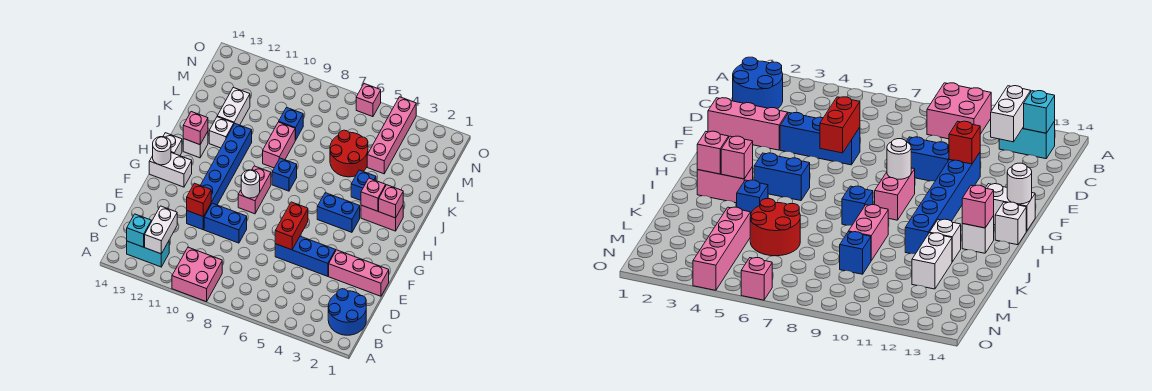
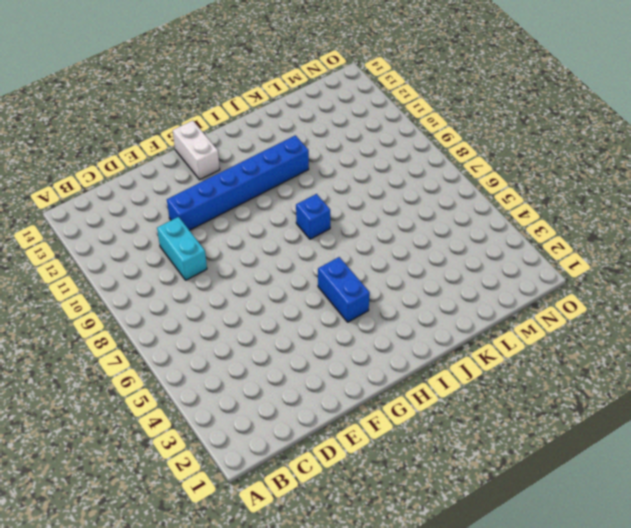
cyan brick D9:D10 level 1 -> cyan brick B12:B13 level 1
none -> pink brick A9:B10 level 1
none -> blue round brick B1:C2 level 1
none -> pink brick E1:E3 level 1
none -> blue brick E4:E6 level 1

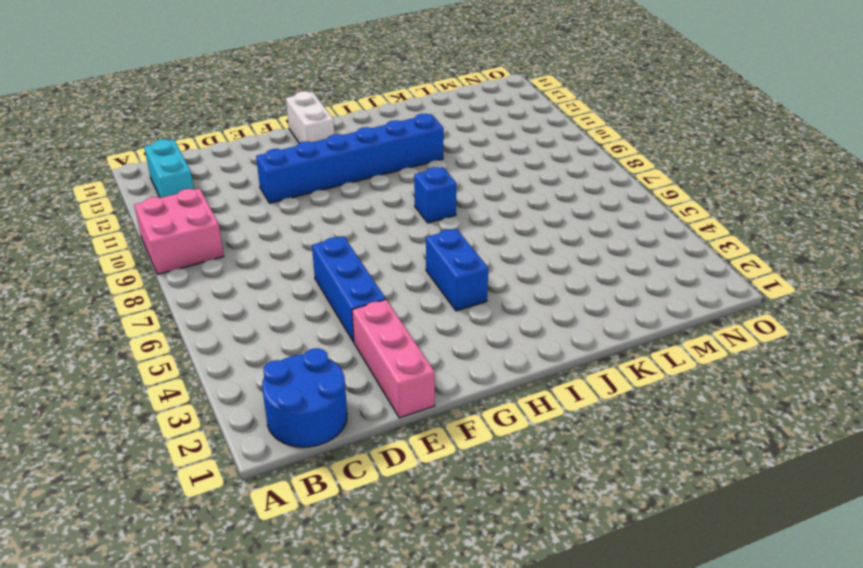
none -> blue brick E9:E10 level 1
none -> pink brick G9:H9 level 1
none -> white brick H14 level 1
none -> pink brick I2:I3 level 1

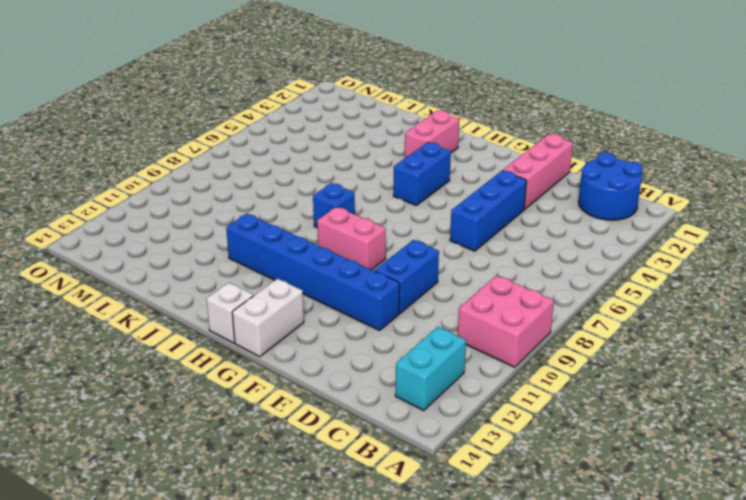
none -> white brick I13 level 1
none -> blue brick J4 level 1
none -> pink brick J9:K9 level 1
none -> white brick J12 level 1

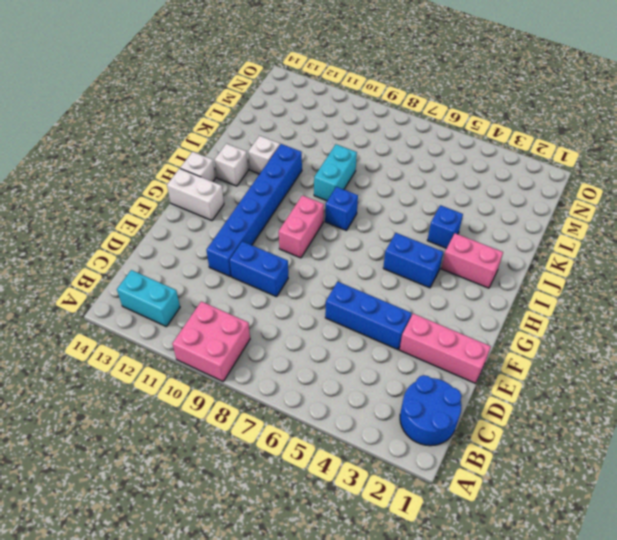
cyan brick J9:K9 level 1 -> pink brick J9:K9 level 1
none -> red round brick K5:L6 level 1
none -> white brick K12:L12 level 1
none -> pink brick L4:O4 level 1
none -> blue brick L9 level 1

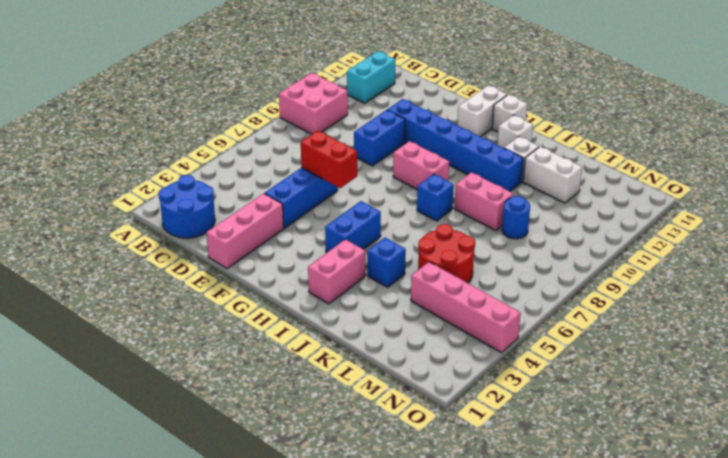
blue round brick L9 level 1 -> blue brick L9 level 1
none -> pink brick O6 level 1
none -> white brick B12:C12 level 2
none -> cyan brick B13 level 2
none -> red brick E11 level 2

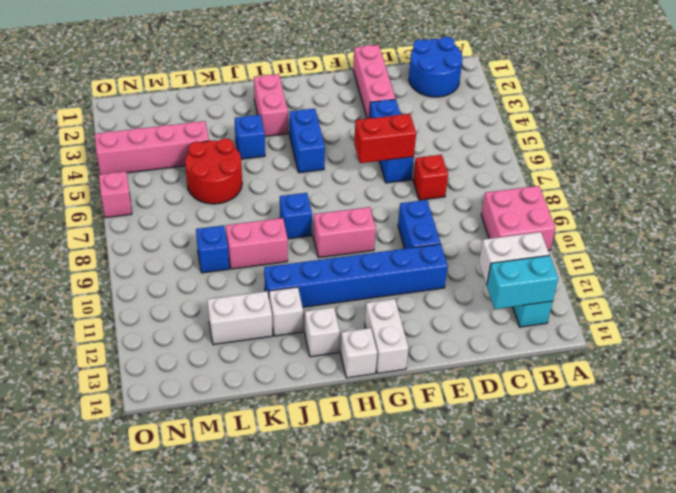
cyan brick B13:C13 level 2 -> cyan brick B13 level 2
red brick D7 level 1 -> red brick E11 level 2
none -> white round brick G9 level 2
none -> white round brick G14 level 2
none -> pink brick I2 level 2
none -> pink brick I3 level 2

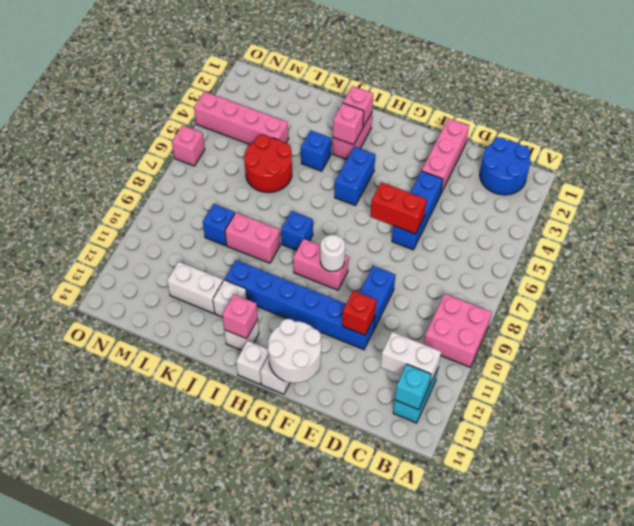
white round brick F13:G14 level 2 -> white round brick G14 level 2

